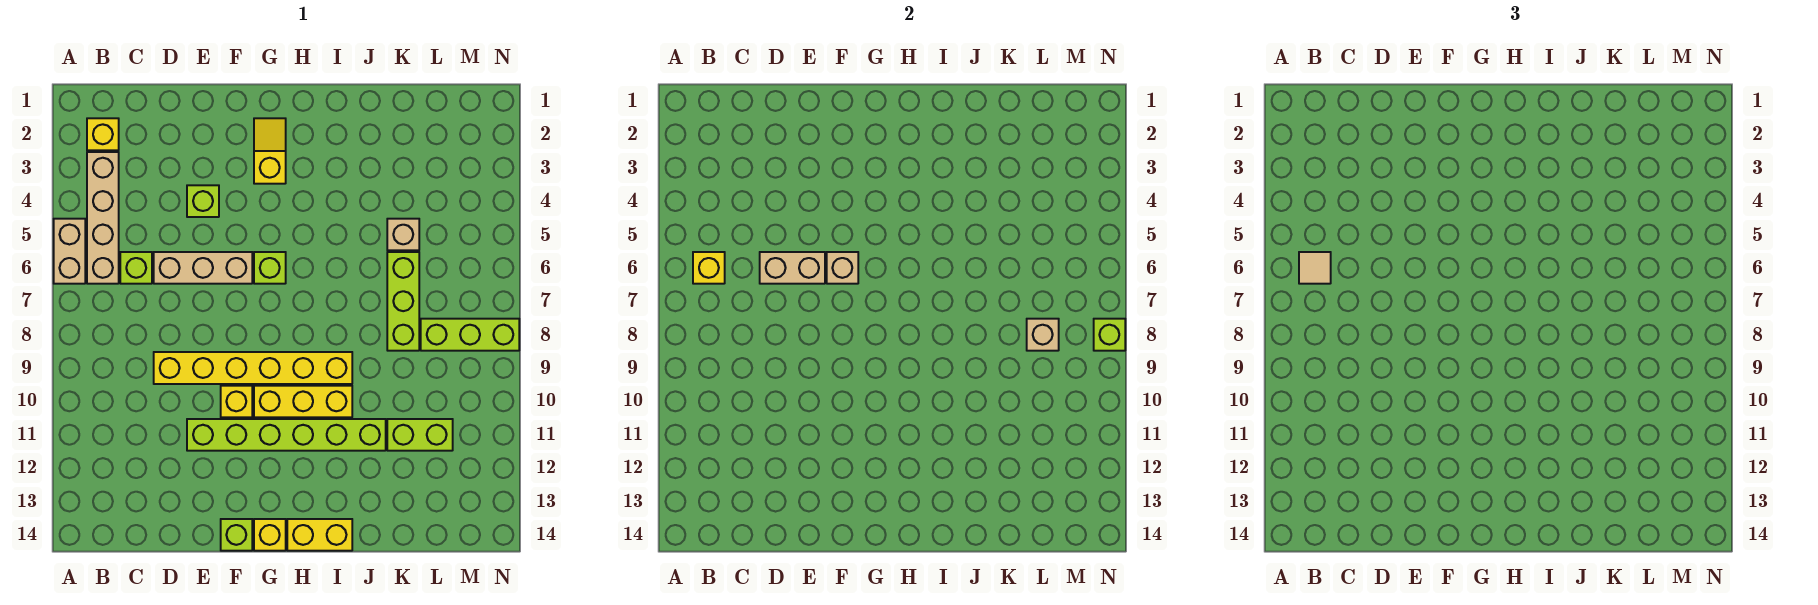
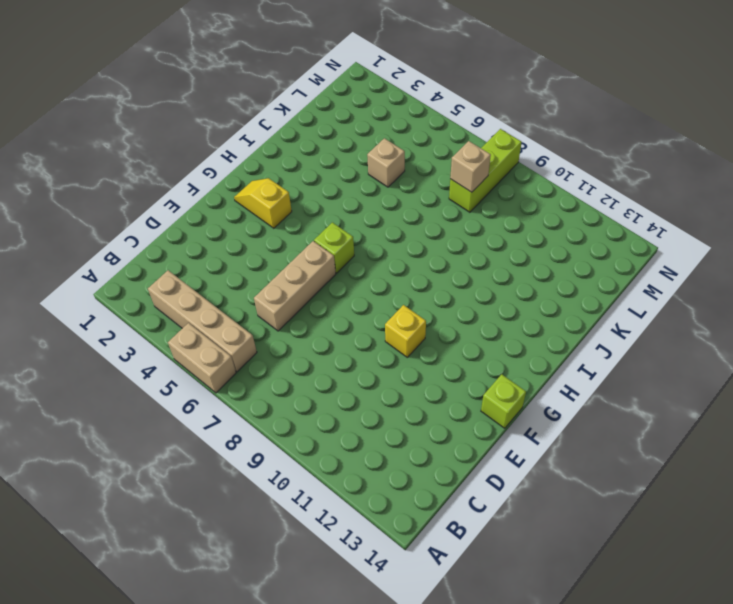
none -> yellow brick B2 level 1
none -> lime brick C6 level 1
none -> yellow brick D9:I9 level 1

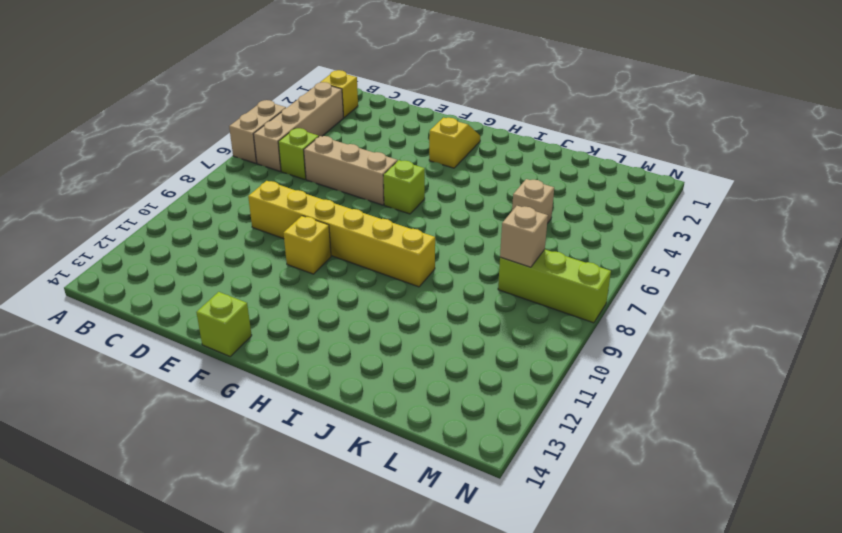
none -> lime brick E4 level 1
none -> lime brick E11:J11 level 1
none -> yellow brick G10:I10 level 1

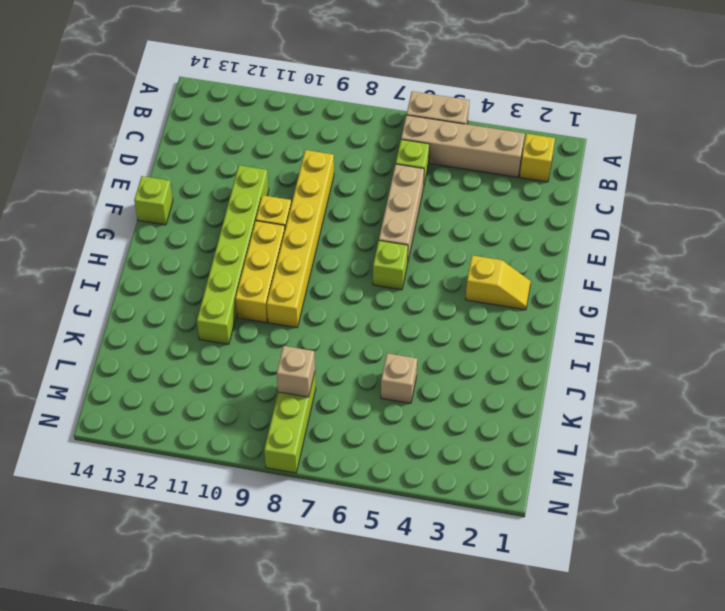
none -> lime brick E4 level 1
none -> yellow brick G14 level 1
none -> yellow brick H14:I14 level 1

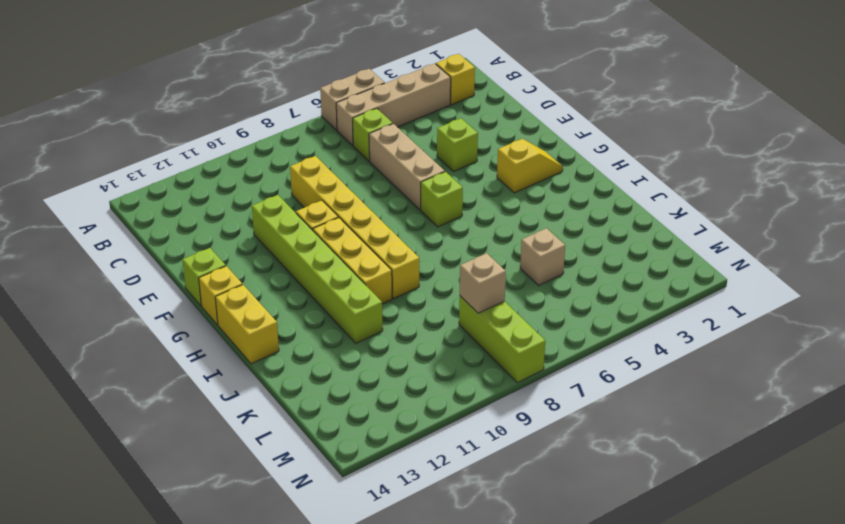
none -> lime brick K6:K8 level 1
none -> lime brick K11:L11 level 1
none -> yellow brick B6 level 2

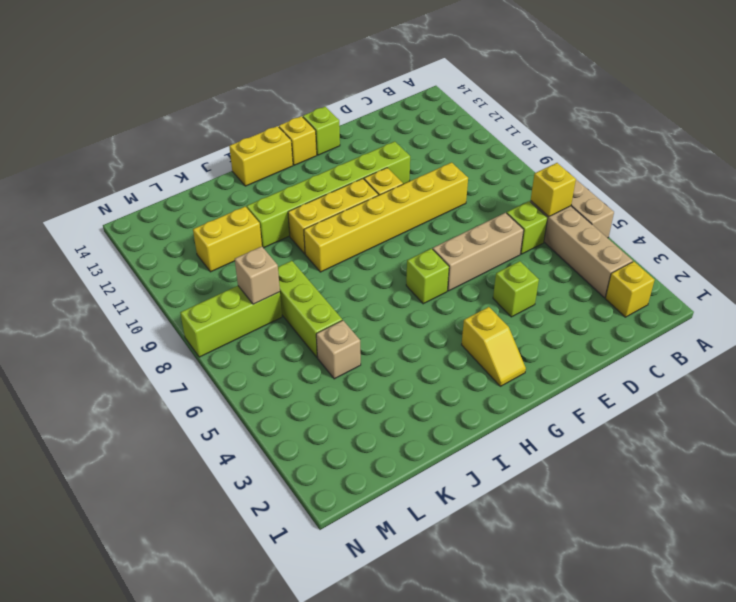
yellow brick K11:L11 level 1 -> lime brick K11:L11 level 1
none -> tan brick D6:E6 level 2
none -> tan brick F6 level 2
none -> lime brick N8 level 2

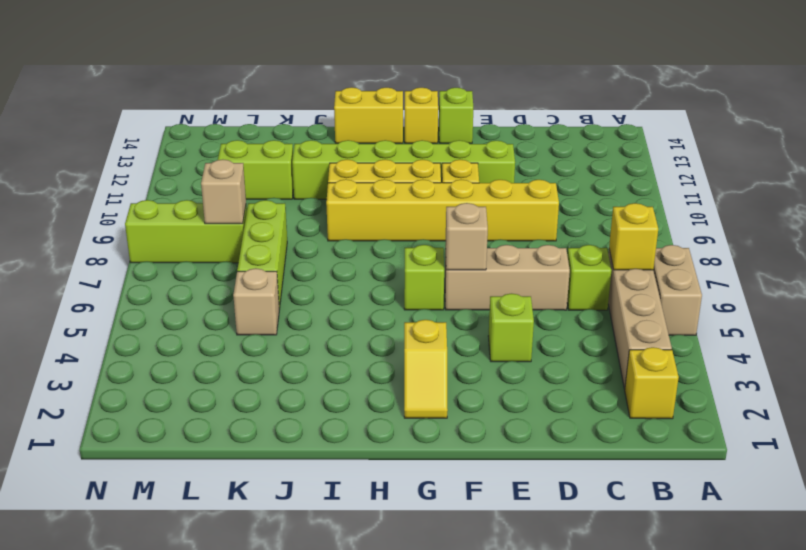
none -> tan brick D6:E6 level 2
none -> lime brick N8 level 2
none -> tan tile B6 level 3

